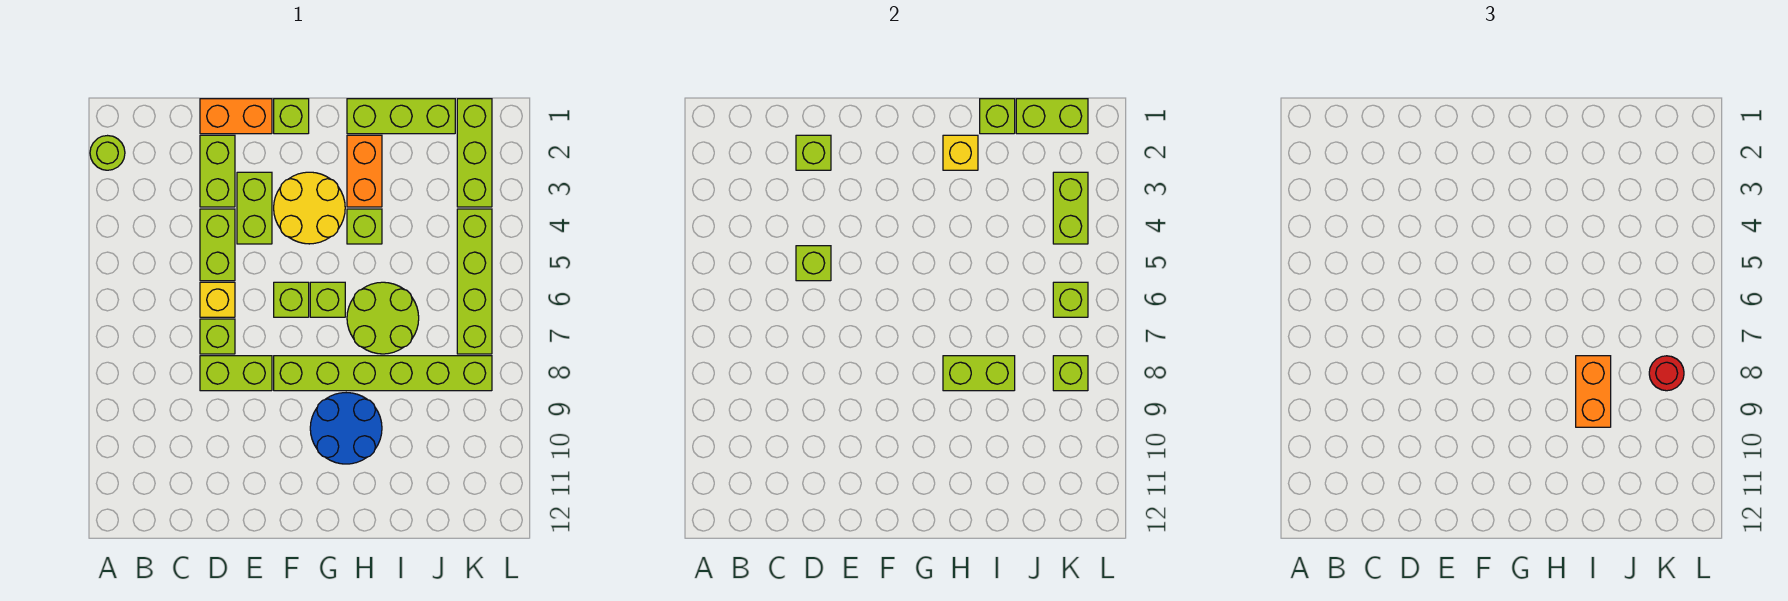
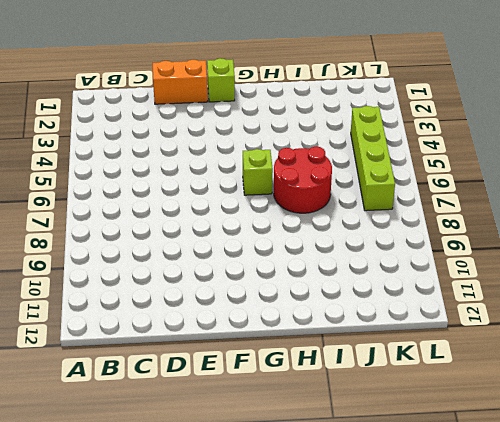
red round brick H6:I7 level 1 -> lime round brick H6:I7 level 1
none -> lime round brick A2 level 1
none -> lime brick D2:D3 level 1
none -> lime brick D4:D5 level 1
none -> yellow brick D6 level 1

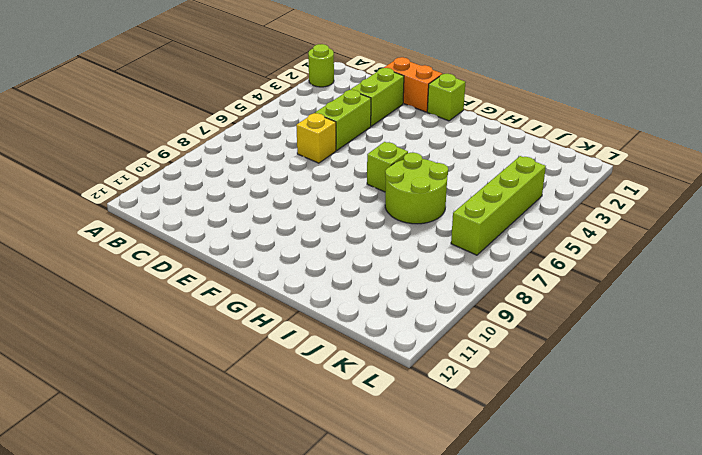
none -> lime brick D7 level 1
none -> lime brick D8:E8 level 1
none -> lime brick E3:E4 level 1
none -> yellow round brick F3:G4 level 1

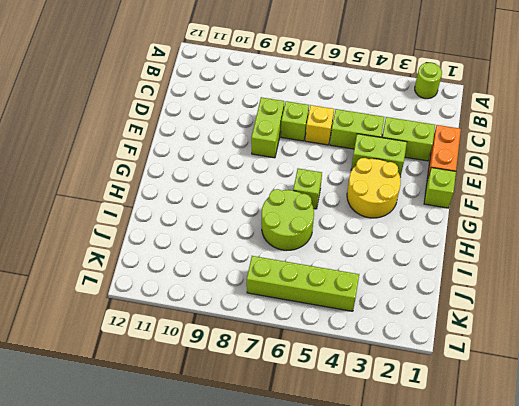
none -> lime brick F6 level 1
none -> lime brick F8:K8 level 1
none -> blue round brick G9:H10 level 1
none -> lime brick H1:J1 level 1

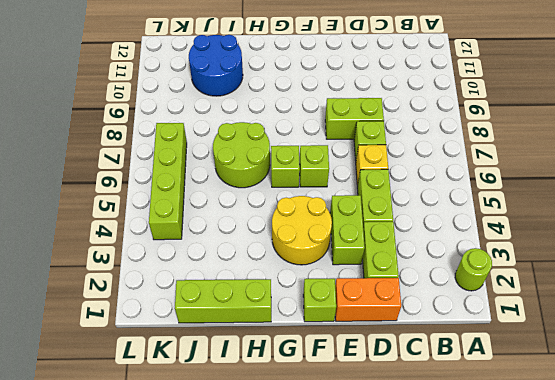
blue round brick I10:J11 level 1 -> blue round brick G9:H10 level 1
none -> lime brick F8:K8 level 1
none -> orange brick H2:H3 level 1
none -> lime brick H4 level 1
none -> lime brick K1:K3 level 1

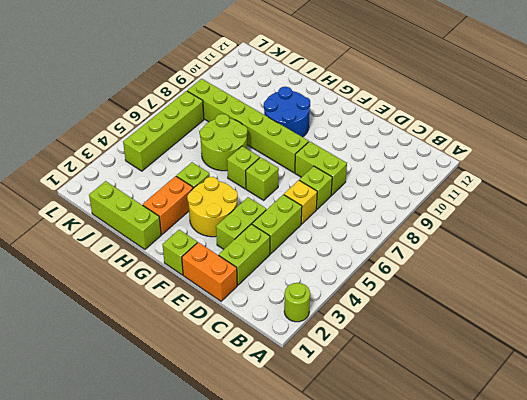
none -> lime brick K1:K3 level 1
none -> lime brick D2 level 2
none -> lime brick D5 level 2
none -> yellow brick H2 level 2

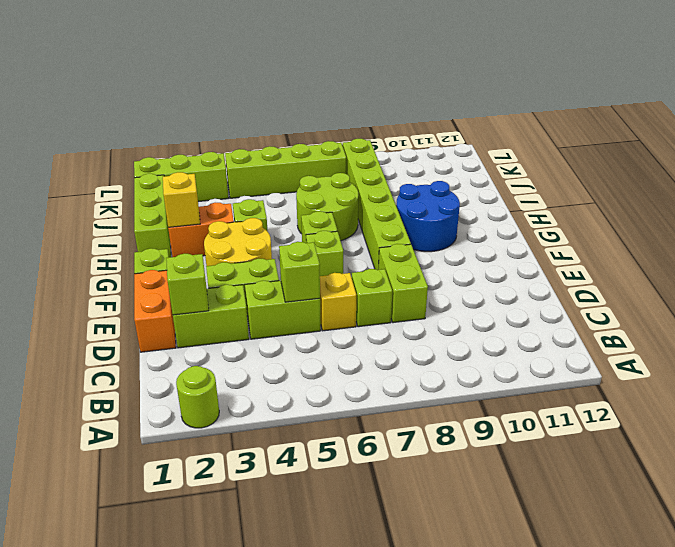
none -> lime brick H8:I8 level 2
none -> lime brick I1 level 2
none -> lime brick J1:K1 level 2
none -> lime brick K3:K4 level 2

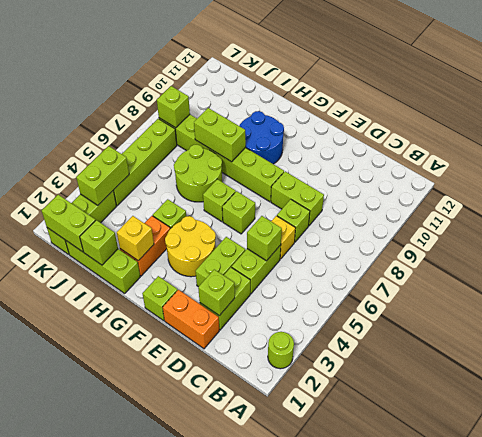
none -> lime brick K6 level 2
none -> orange brick I8:I9 level 3
none -> red round brick K8 level 3

